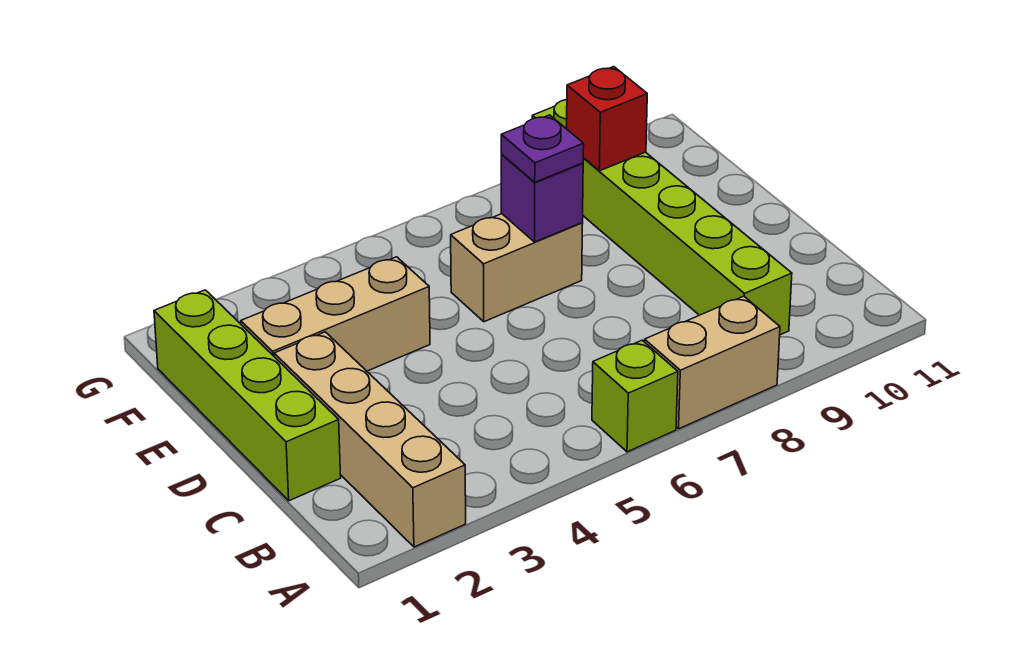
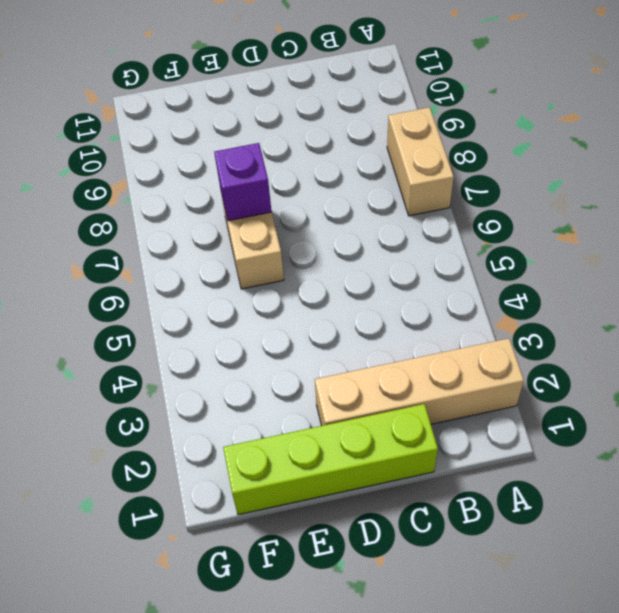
none -> lime brick A6 level 1
none -> lime brick B9:G9 level 1

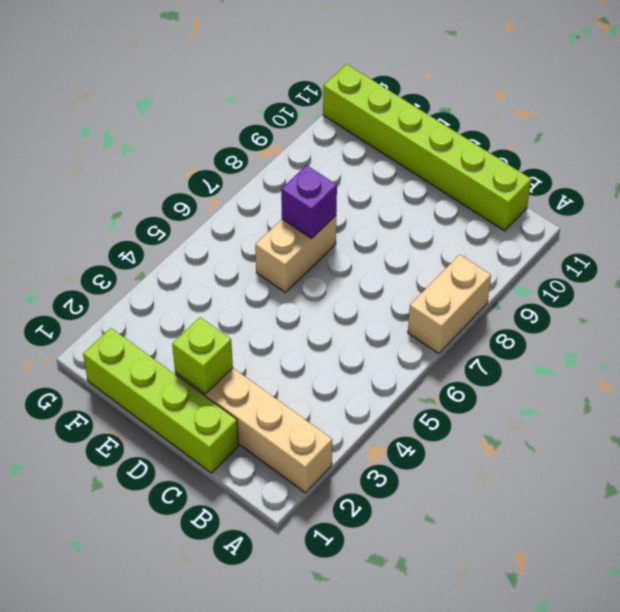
lime brick B11:G11 level 1 -> lime brick B9:G9 level 1
lime brick D2 level 2 -> lime brick A6 level 1
none -> tan brick E2:E4 level 1
none -> red brick F9 level 2

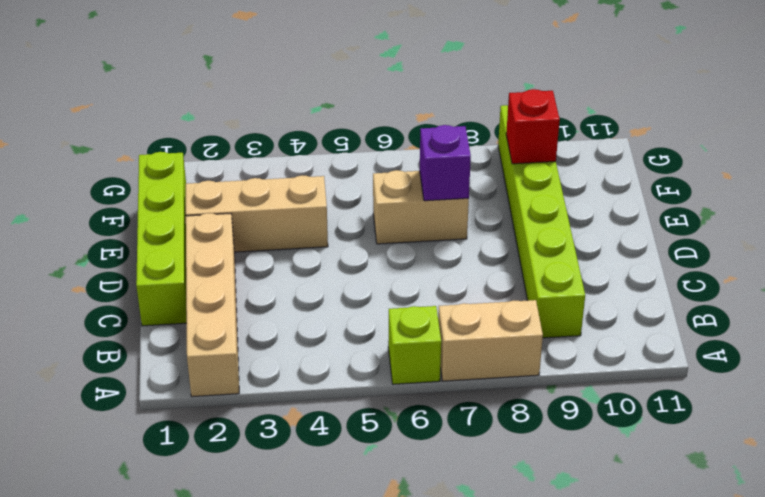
none -> purple plate E7 level 3

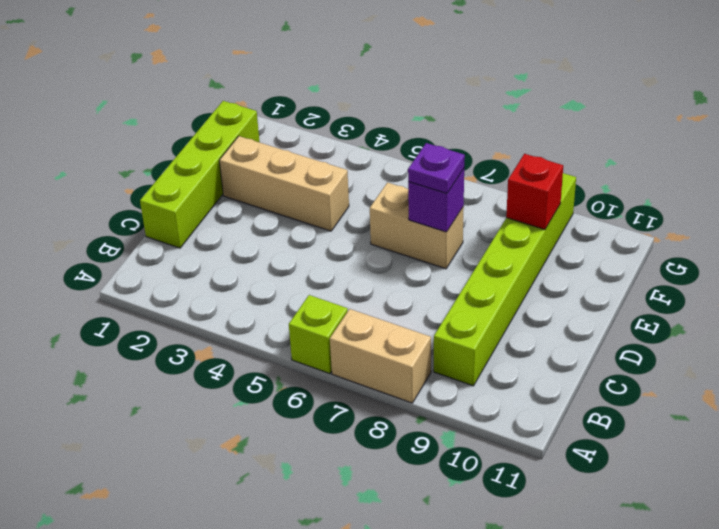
none -> tan brick A2:D2 level 1

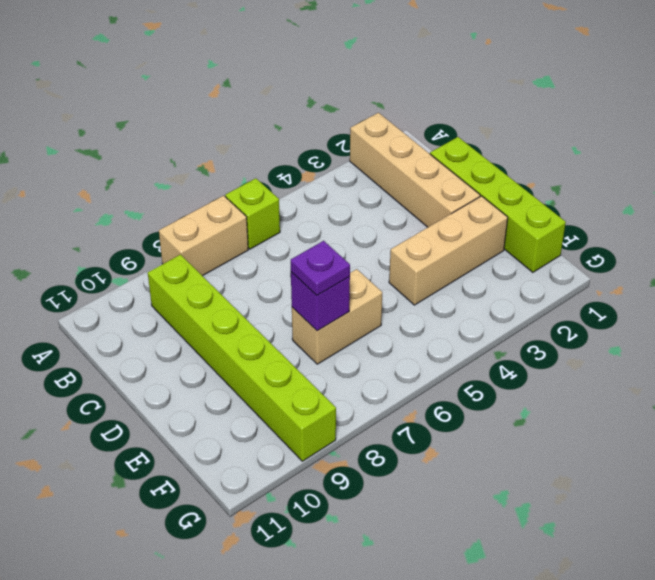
none -> red brick F9 level 2

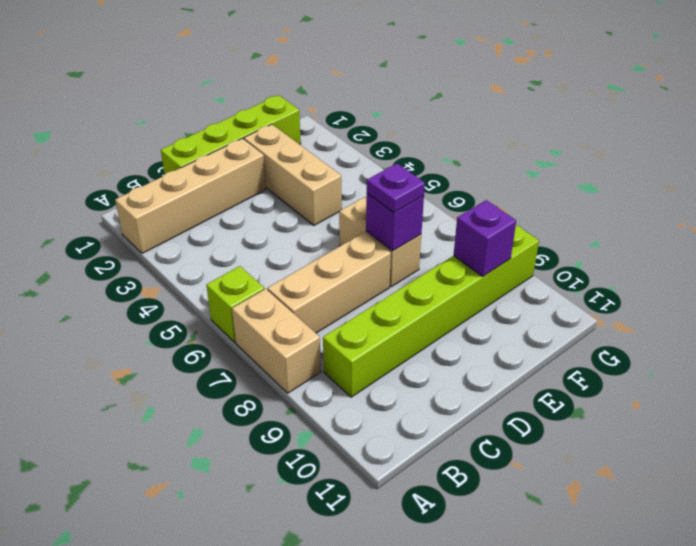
tan brick B7:D7 level 1 -> none
purple brick F9 level 2 -> red brick F9 level 2

